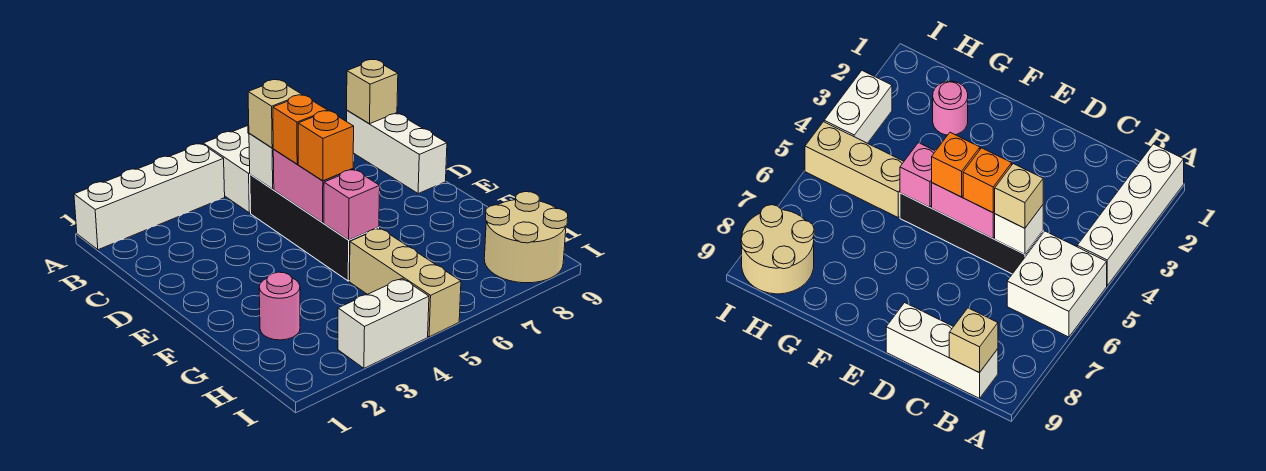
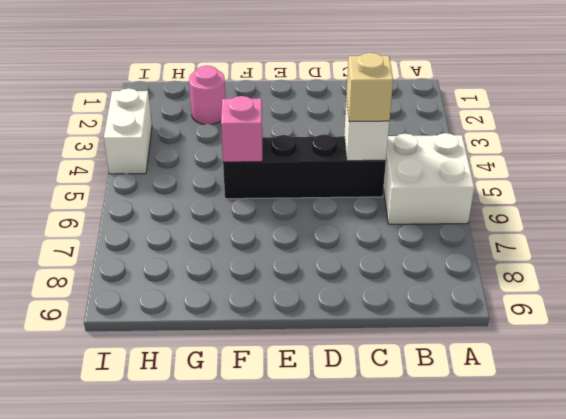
none -> white brick A1:A4 level 1
none -> white brick B9:D9 level 1
none -> tan brick G5:I5 level 1

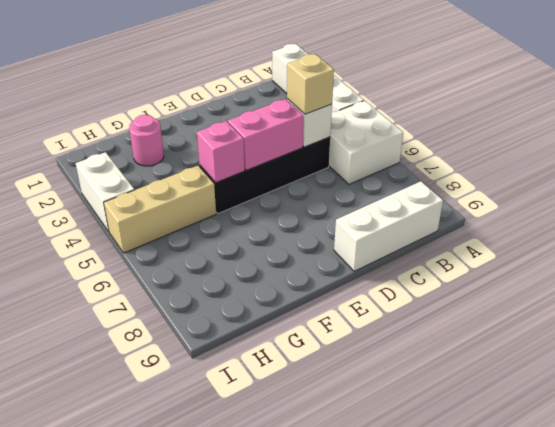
none -> tan round brick H8:I9 level 1
none -> tan brick B9 level 2
none -> orange brick D5 level 3

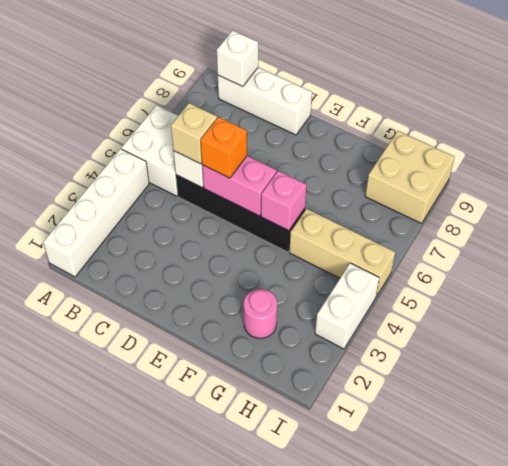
white brick B9 level 2 -> tan brick B9 level 2
tan brick H8:I9 level 1 -> tan round brick H8:I9 level 1
none -> orange brick E5 level 3

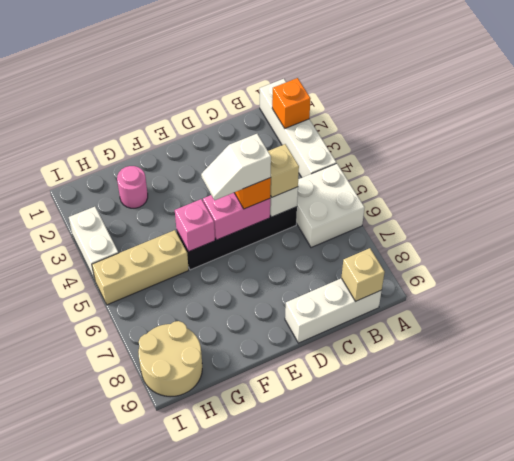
orange brick A2 level 2 -> orange brick E5 level 3
white slope D5:E5 level 4 top D -> none

